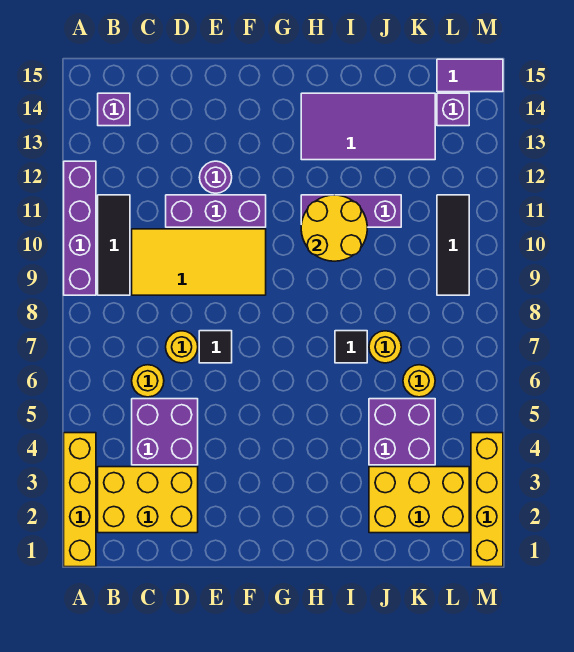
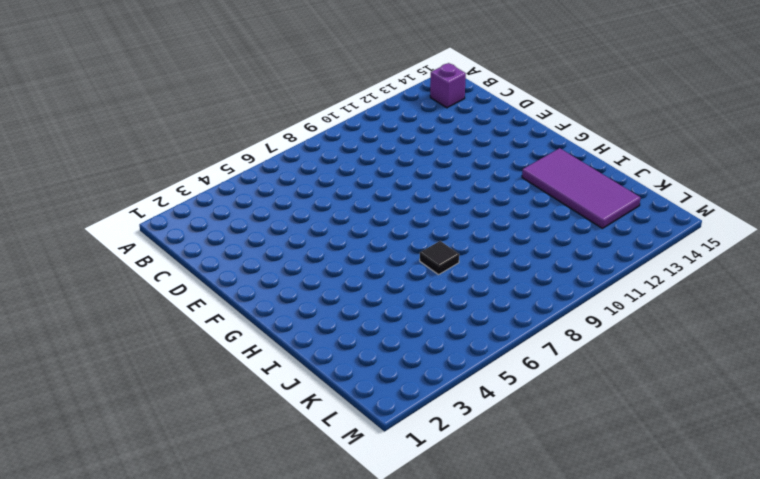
none -> yellow brick A1:A4 level 1
none -> purple brick A9:A12 level 1
none -> yellow brick B2:D3 level 1

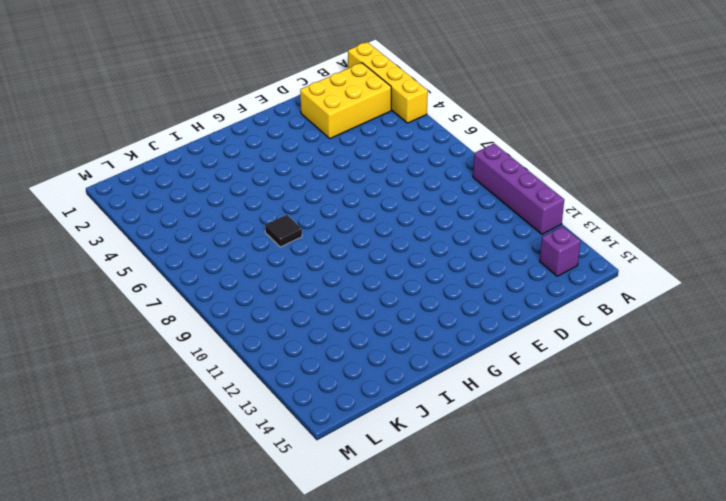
none -> black tile B9:B11 level 1
none -> purple brick C4:D5 level 1
none -> yellow round brick C6 level 1

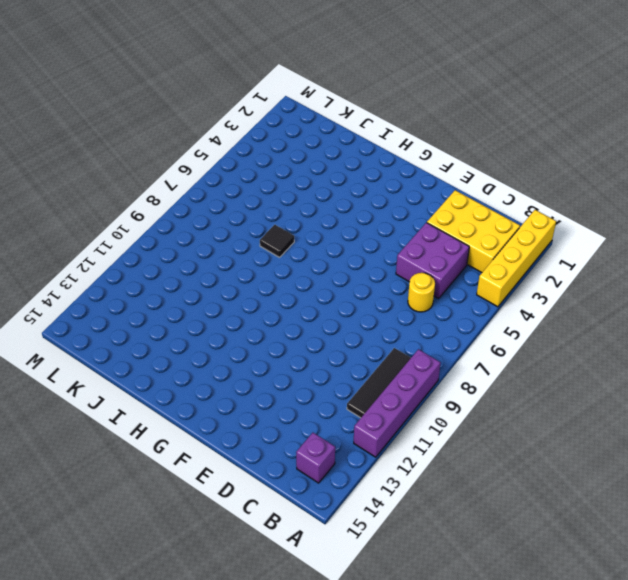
none -> yellow tile C9:F10 level 1
none -> yellow round brick D7 level 1
none -> purple brick D11:F11 level 1

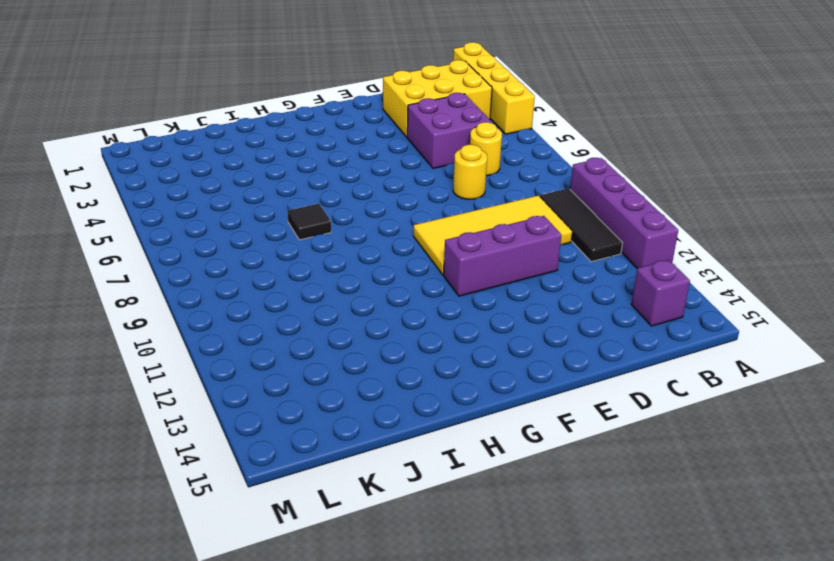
none -> black tile E7 level 1
none -> purple round brick E12 level 1
none -> purple brick H11:J11 level 1

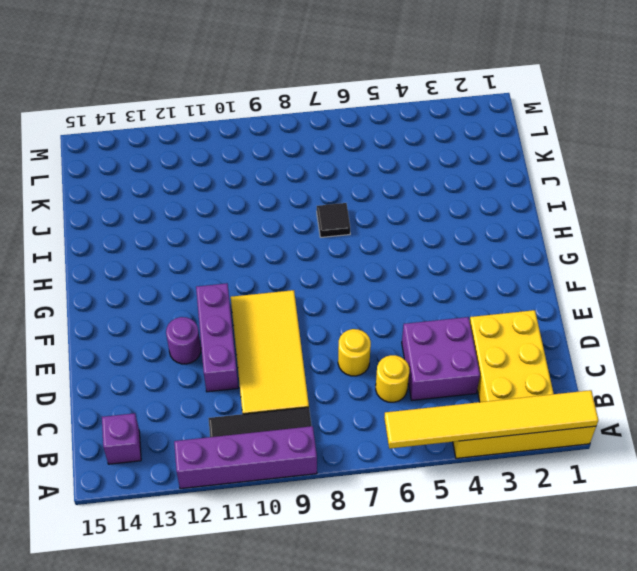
yellow tile A1:A6 level 2 -> none
none -> black tile E7 level 1
none -> purple brick H11:J11 level 1
none -> purple tile H13:K14 level 1

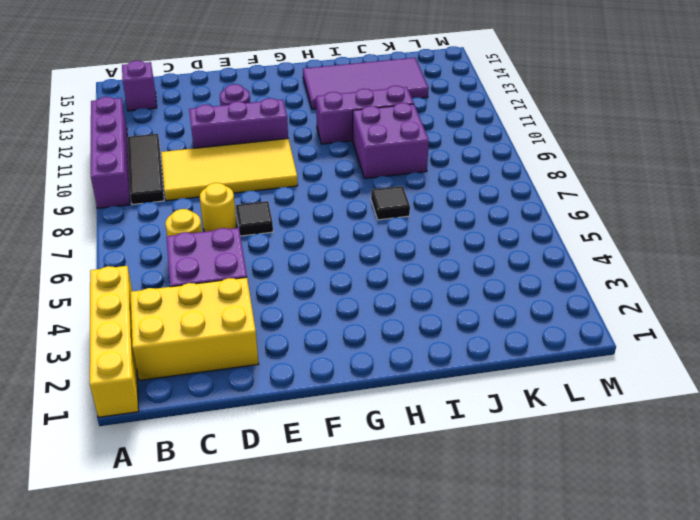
purple brick I9:J10 level 1 -> purple brick J4:K5 level 1
none -> yellow brick J2:L3 level 1
none -> yellow round brick J7 level 1
none -> yellow round brick K6 level 1

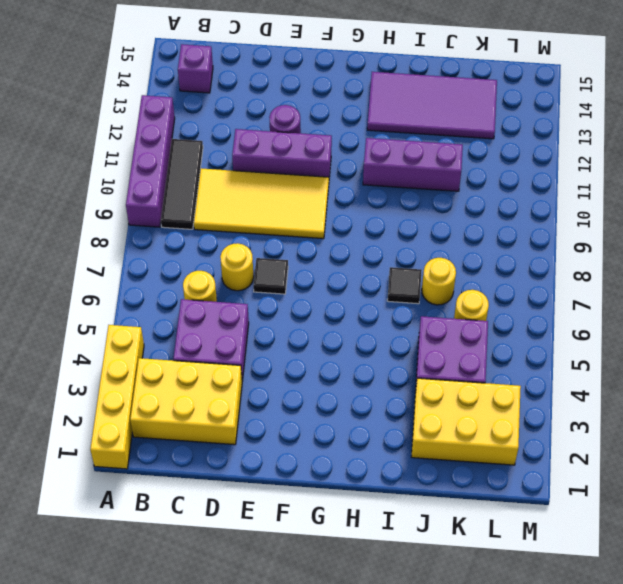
none -> black tile L9:L11 level 1
none -> purple brick L14 level 1
none -> purple tile L15:M15 level 1

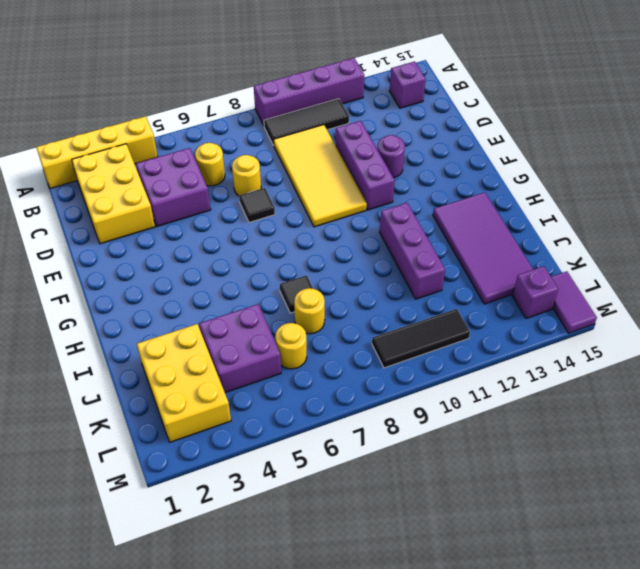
none -> yellow brick M1:M4 level 1
none -> yellow round brick H10:I11 level 2

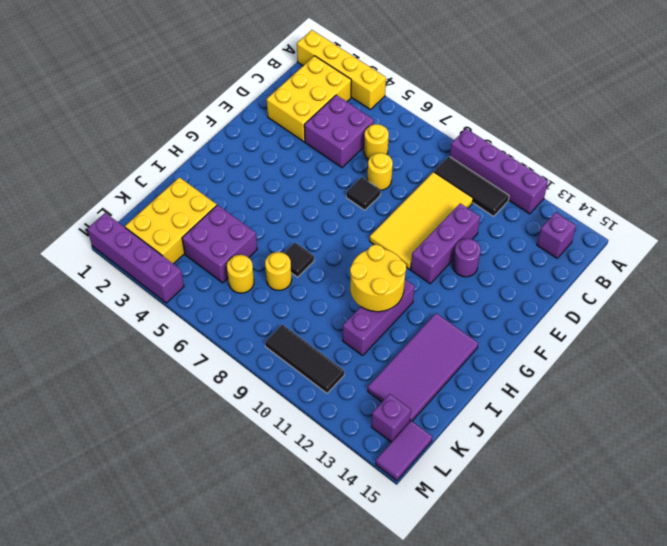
purple brick M1:M4 level 1 -> yellow brick M1:M4 level 1

